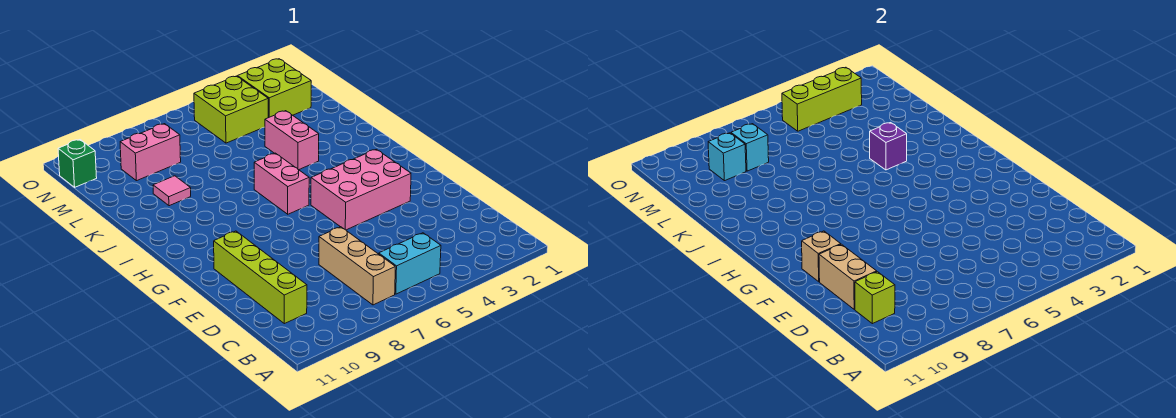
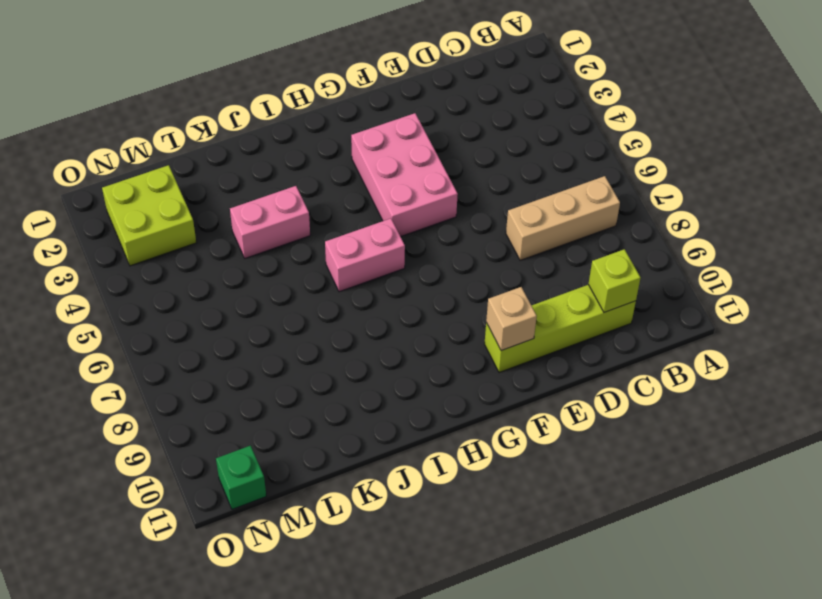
none -> cyan brick B5:B6 level 1
none -> pink tile K9 level 1
none -> lime brick M4:N5 level 1

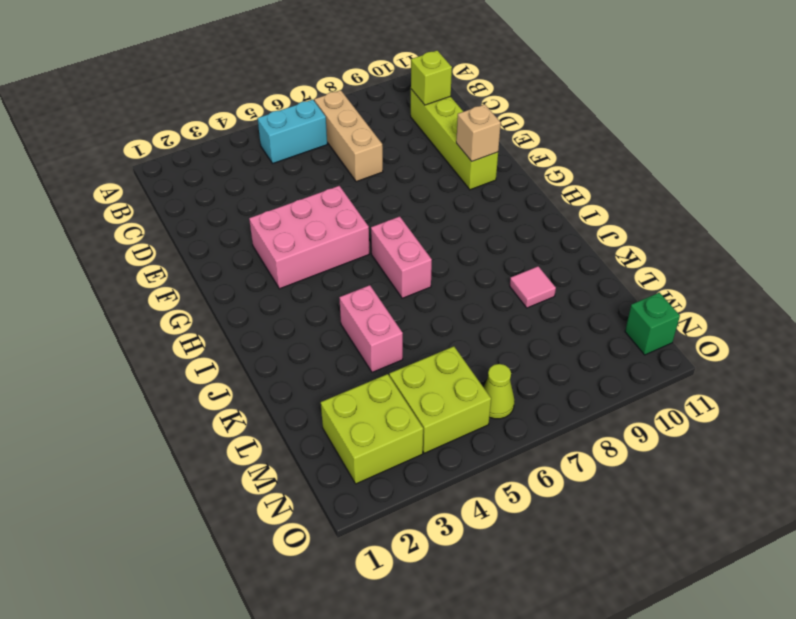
lime cone N6 level 1 -> none
none -> pink brick M8:M9 level 1
none -> tan brick D10:E10 level 2
none -> purple brick J4 level 2

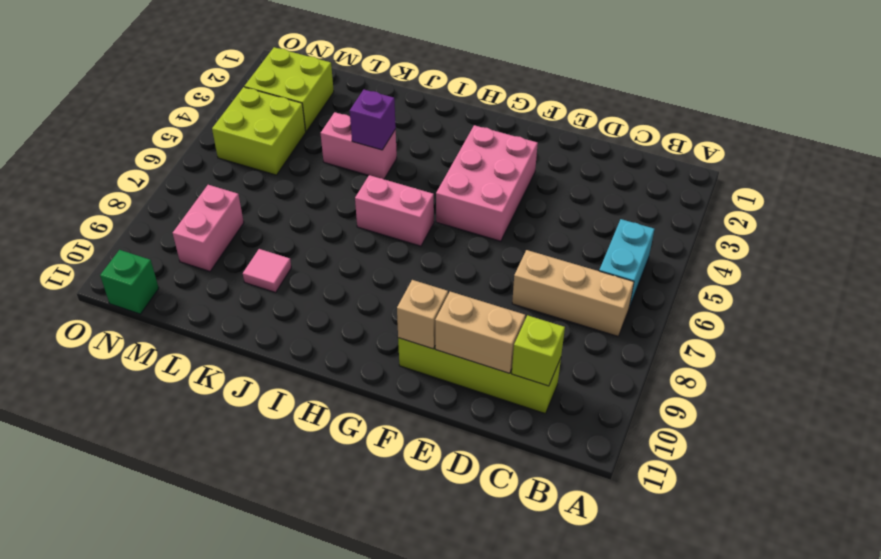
none -> cyan brick M8 level 2
none -> cyan brick M9 level 2
none -> lime brick N3:N5 level 2

